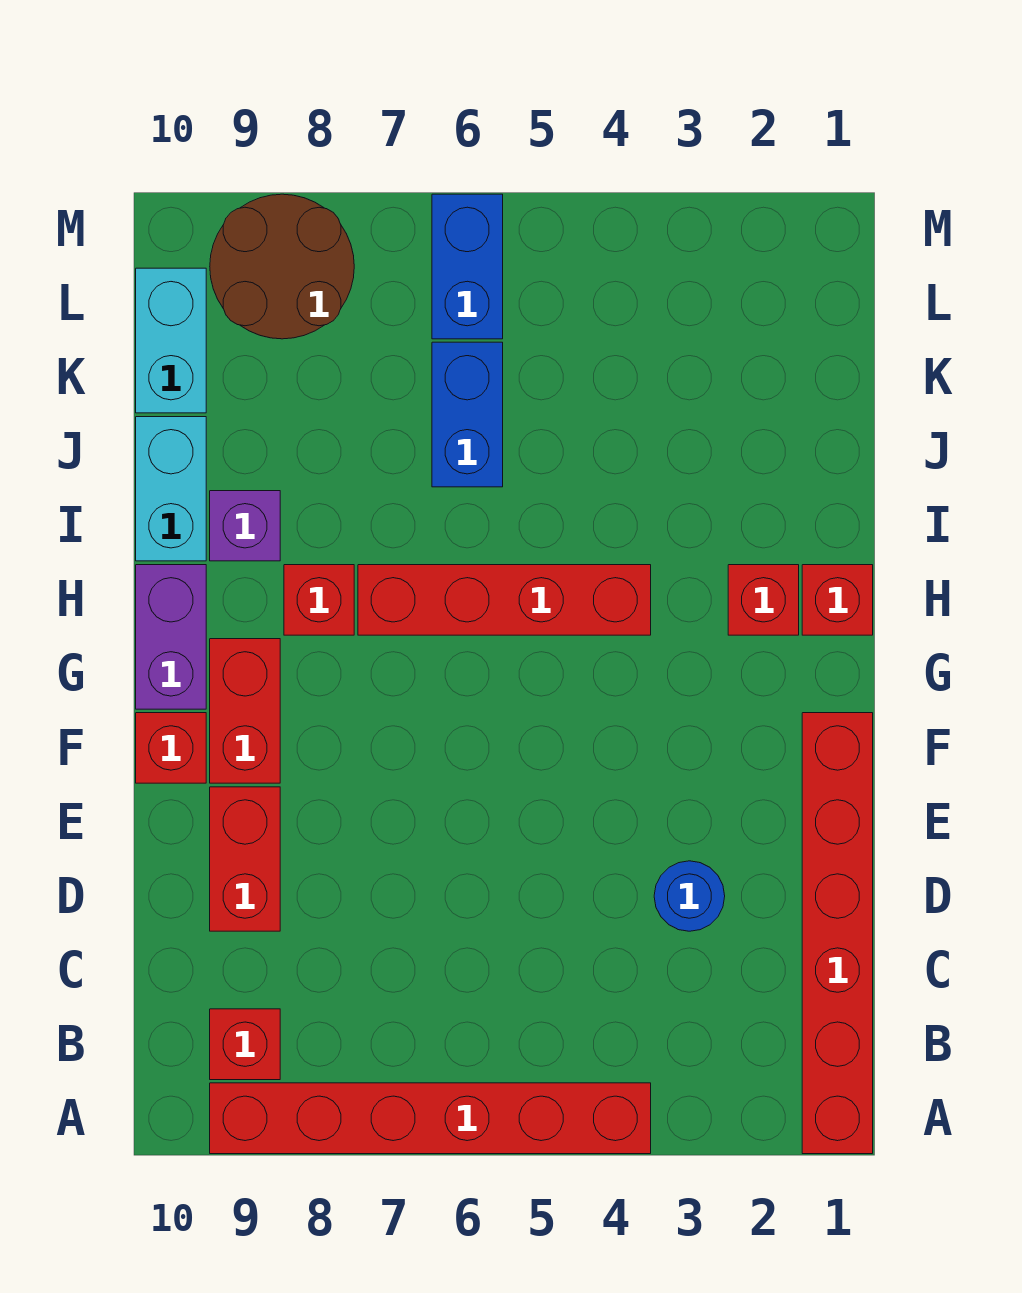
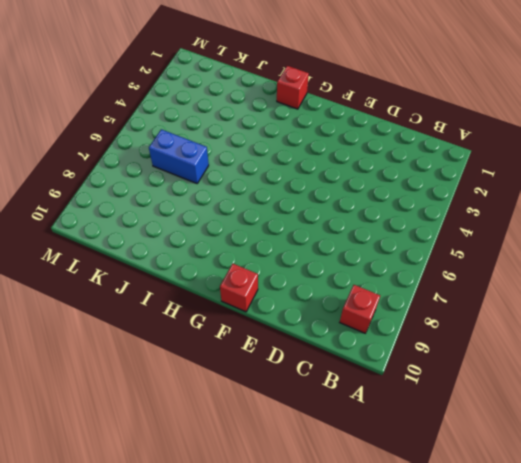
none -> red brick A1:F1 level 1
none -> red brick A4:A9 level 1
none -> blue round brick D3 level 1

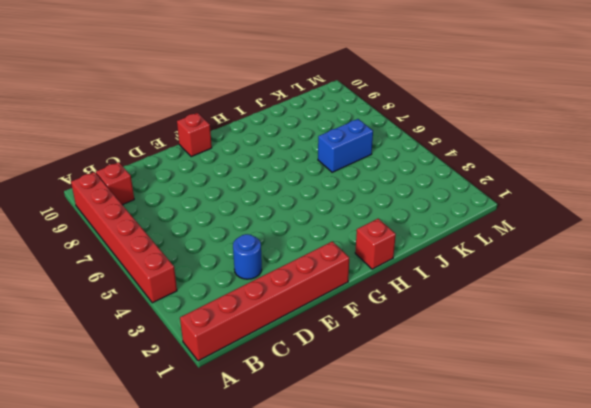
none -> red brick D9:E9 level 1
none -> red brick F9:G9 level 1
none -> purple brick G10:H10 level 1

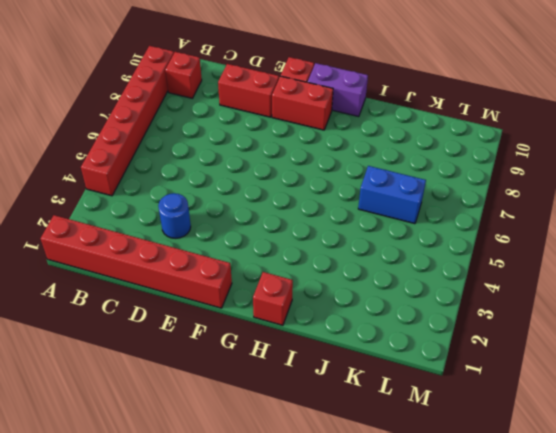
none -> red brick H2 level 1
none -> red brick H4:H7 level 1
none -> red brick H8 level 1

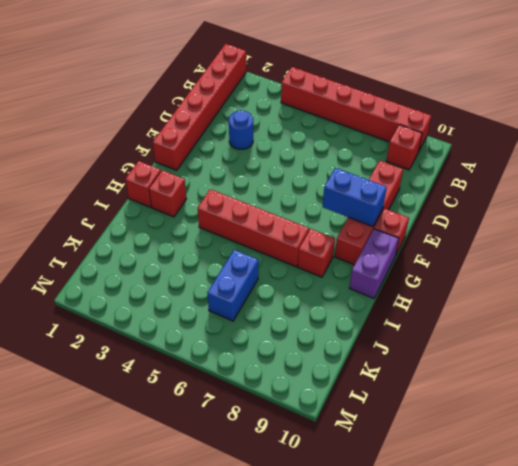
blue brick F8:F9 level 2 -> blue brick L6:M6 level 1
none -> purple brick I9 level 1
none -> cyan brick I10:J10 level 1
none -> cyan brick K10:L10 level 1

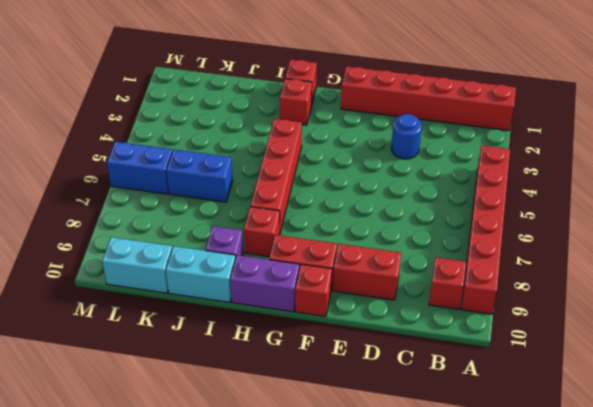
none -> brown round brick L8:M9 level 1

